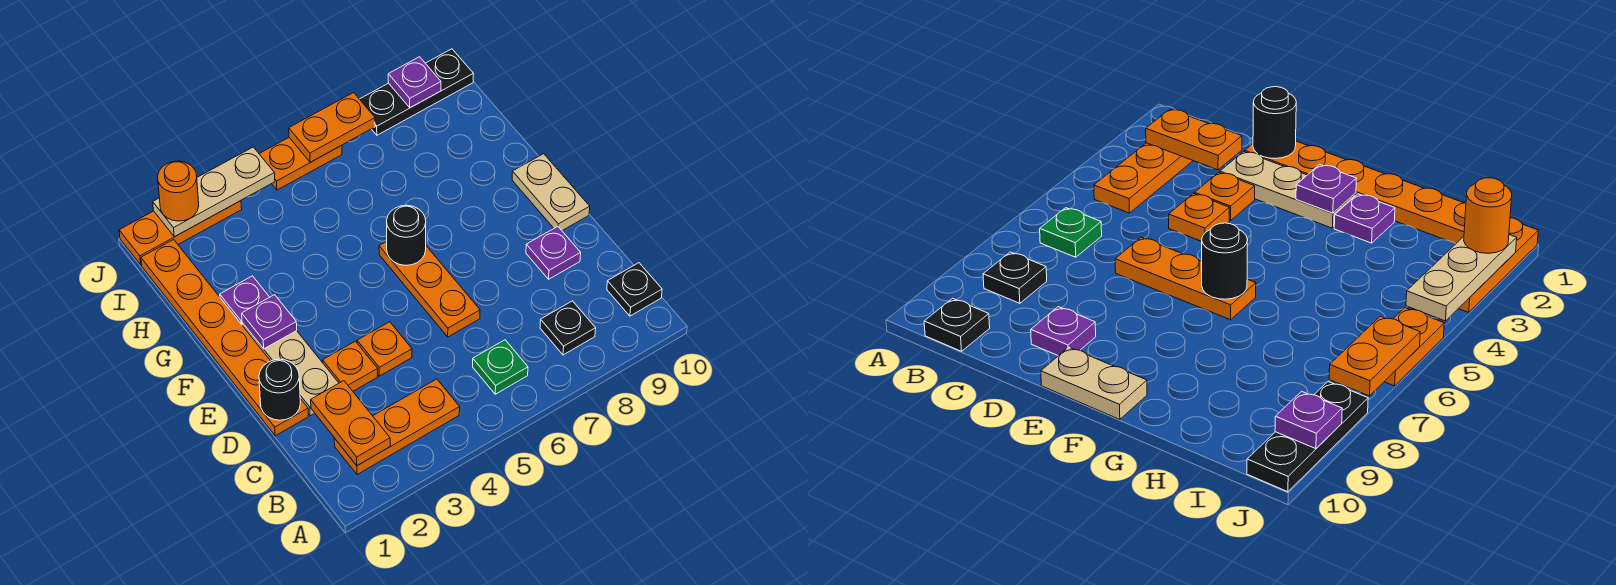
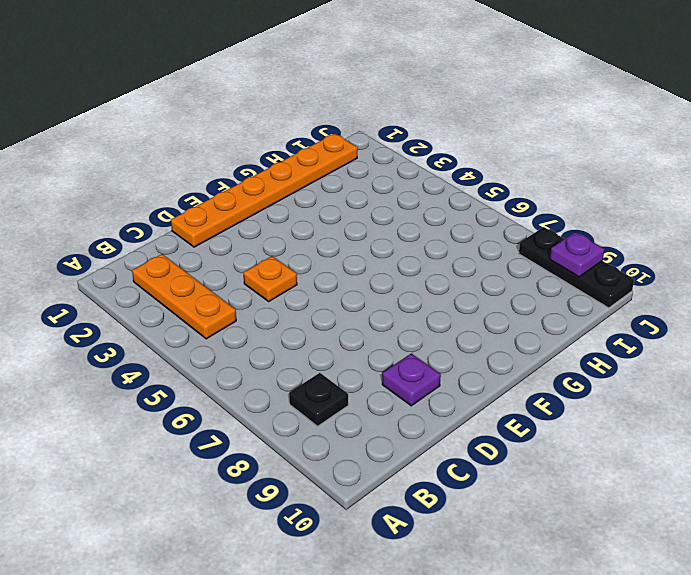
none -> green plate B6 level 1
none -> black plate B10 level 1
none -> tan plate D2:F2 level 1

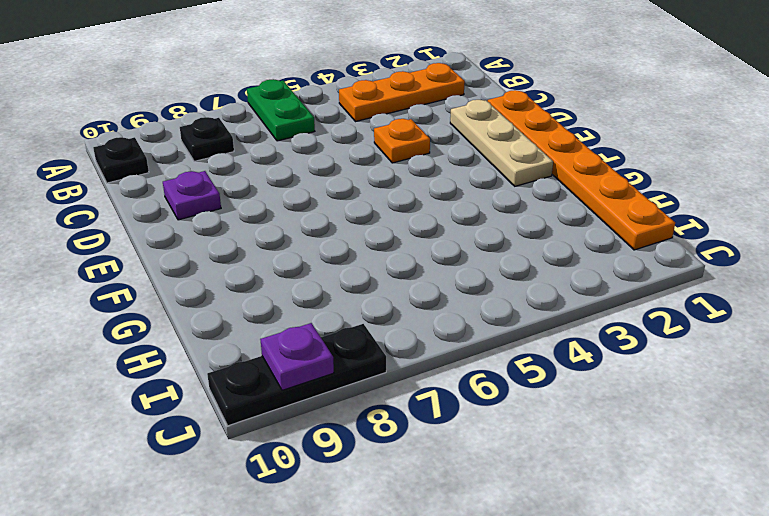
green plate A6:B6 level 1 -> green plate B6 level 1
none -> orange plate D3 level 1
none -> orange plate D6:F6 level 1
none -> tan plate E10:F10 level 1

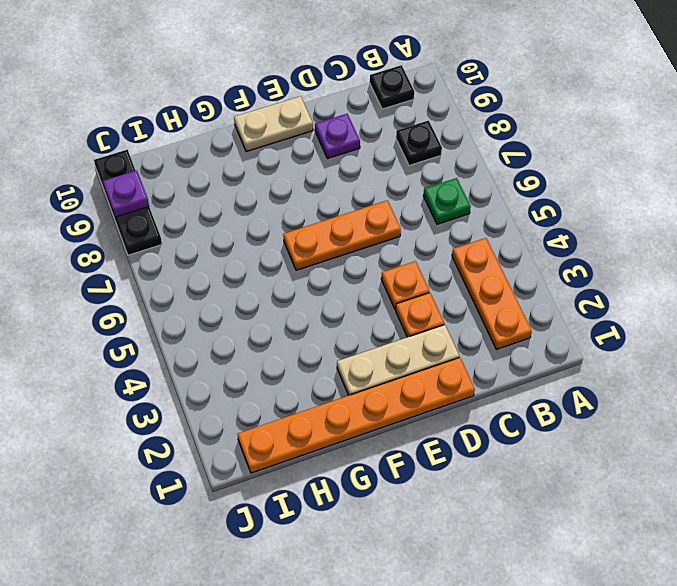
none -> purple plate G2 level 1
none -> orange plate J1:J3 level 1
none -> orange plate J5:J6 level 1

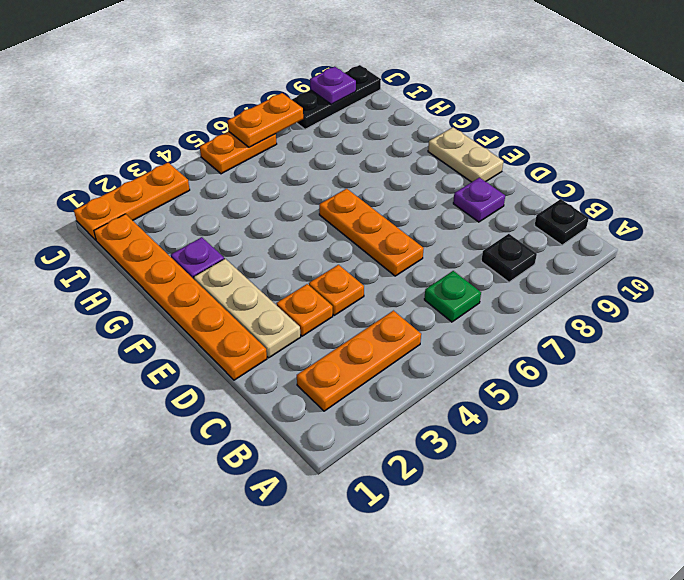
none -> orange plate B2:C2 level 2
none -> black round brick D1 level 2
none -> purple plate F2 level 2

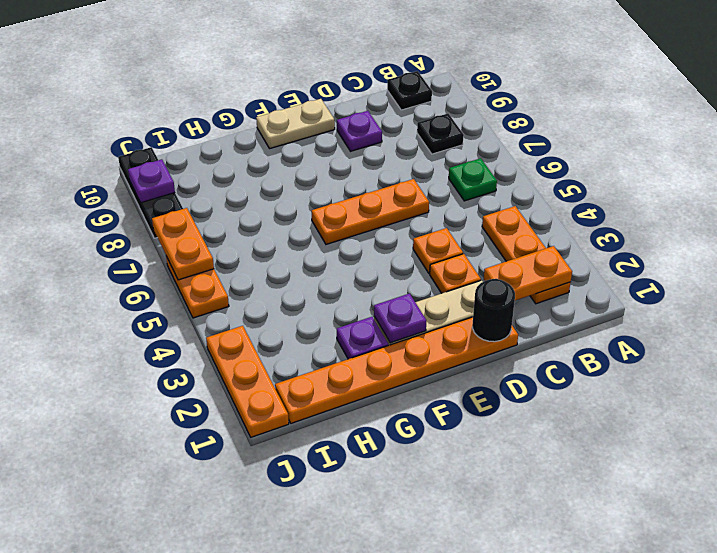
none -> black round brick F6 level 2
none -> tan plate J2:J4 level 2
none -> orange round brick J2 level 3

